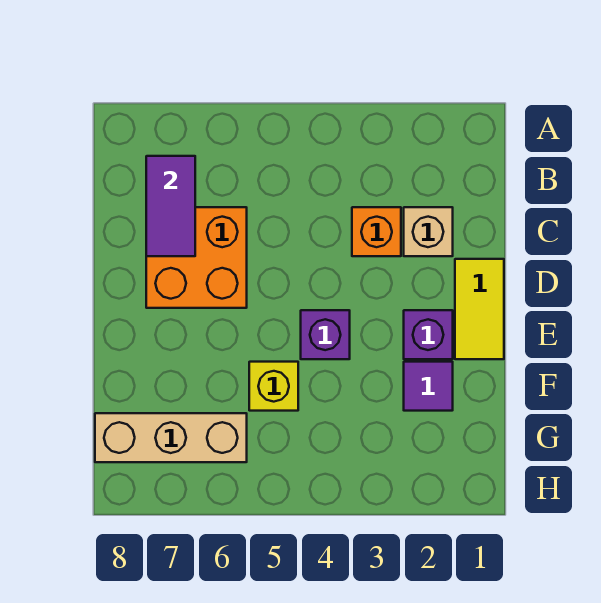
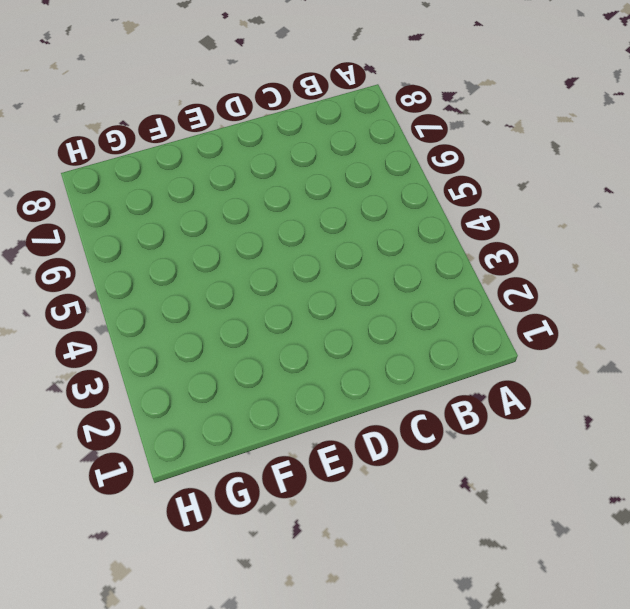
none -> tan brick C2 level 1
none -> orange brick C3 level 1

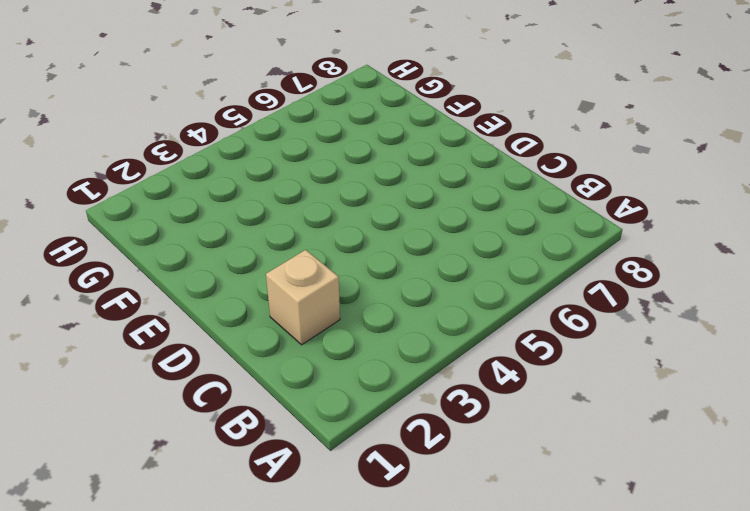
none -> orange brick C3 level 1
none -> orange brick C6:D7 level 1

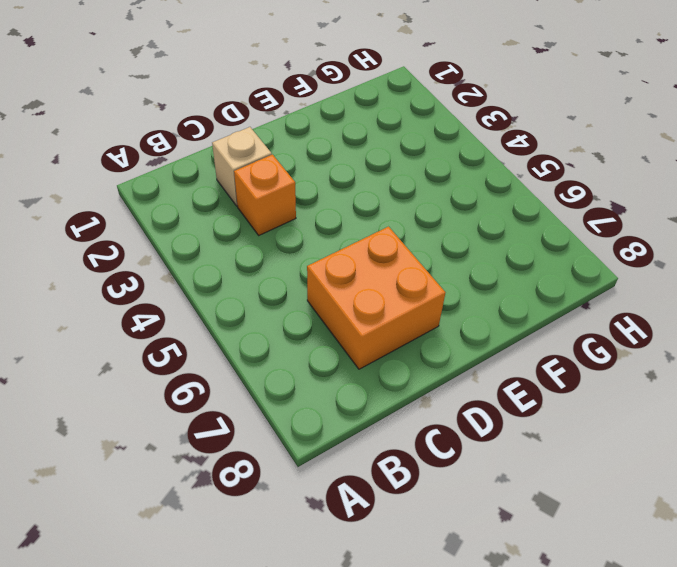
none -> yellow tile D1:E1 level 1
none -> purple brick E2 level 1

